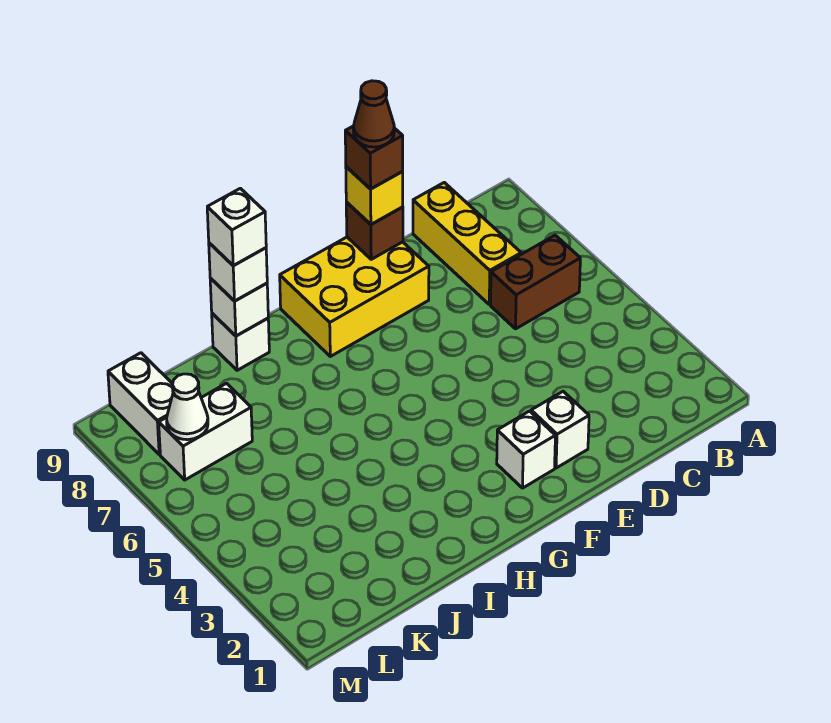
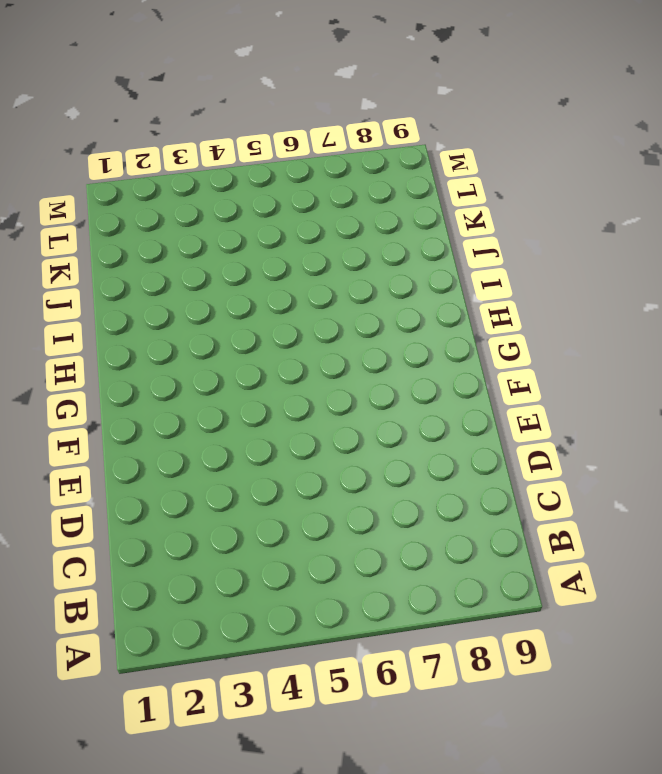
none -> brown brick B6:C6 level 1
none -> yellow brick C7:C9 level 1
none -> white brick E2 level 1

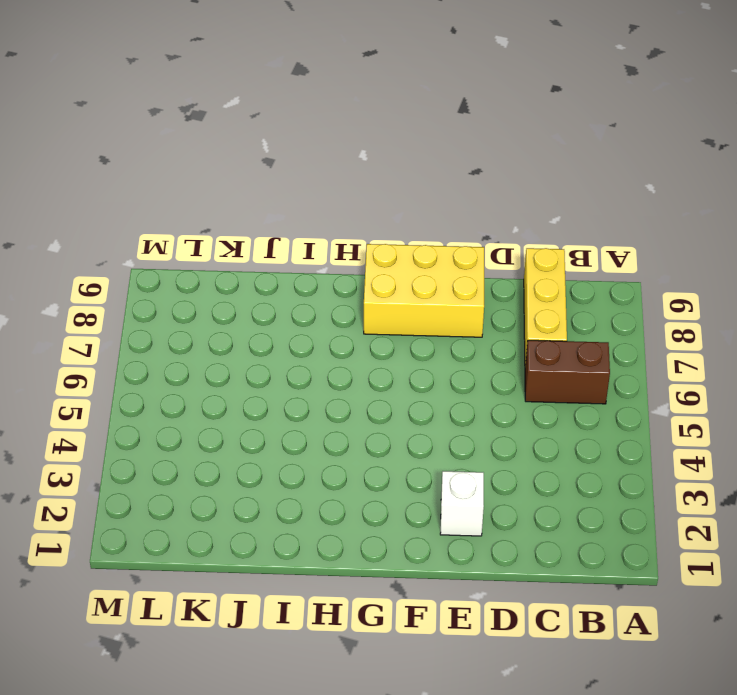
none -> white brick F2 level 1
none -> white brick I9 level 1
none -> white brick K7:L7 level 1

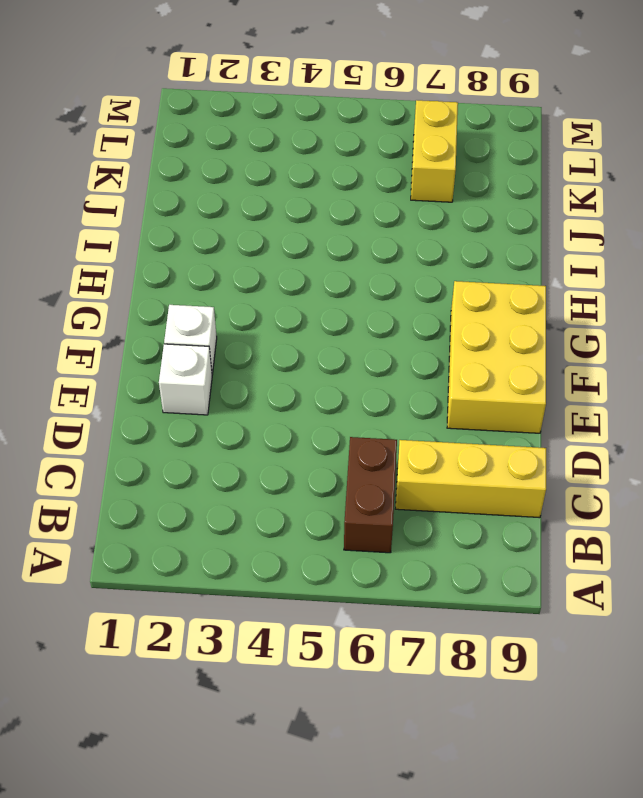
yellow brick K7:L7 level 1 -> white brick K7:L7 level 1
none -> white brick I9 level 1
none -> white brick L8:L9 level 1
none -> brown brick E9 level 2

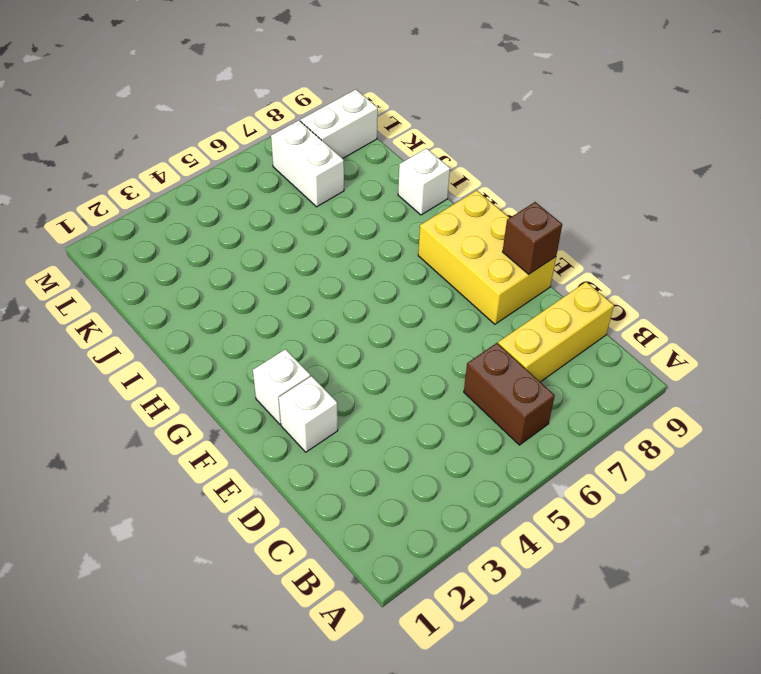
none -> white brick I9 level 2
none -> white cone L7 level 2
none -> yellow brick E9 level 3

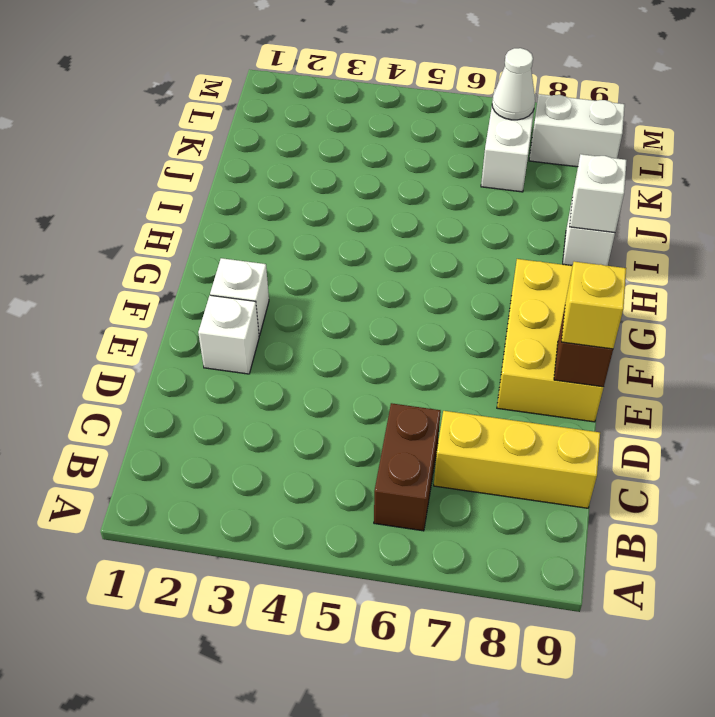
none -> white brick I9 level 3
none -> brown brick E9 level 4
none -> white brick I9 level 4

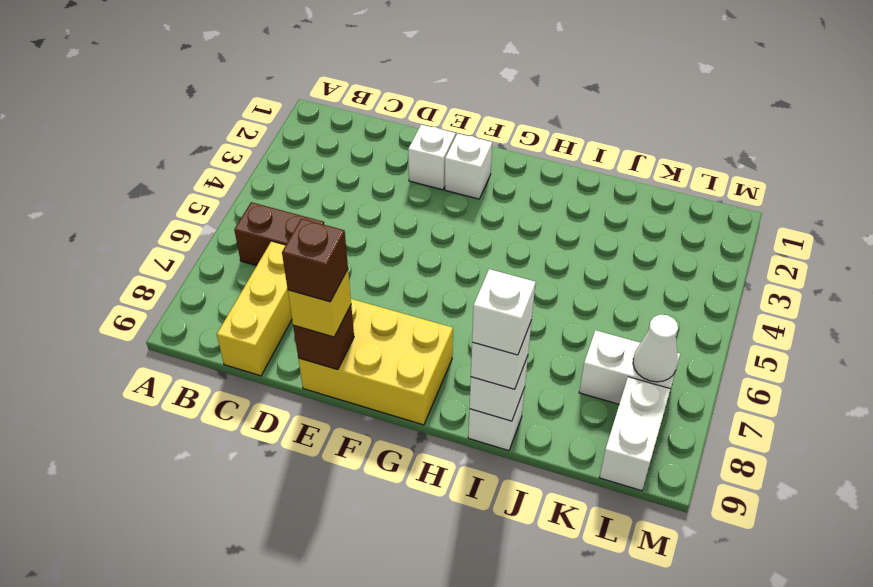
none -> brown cone E9 level 5

